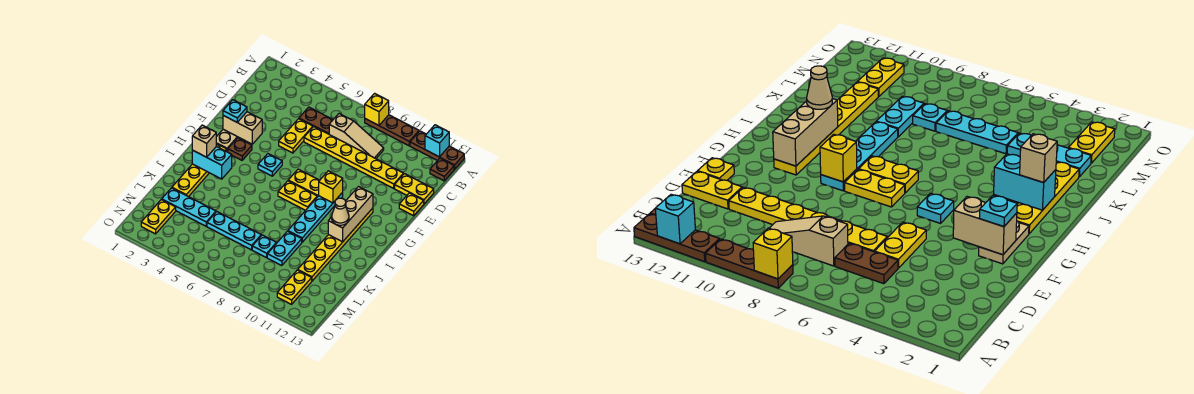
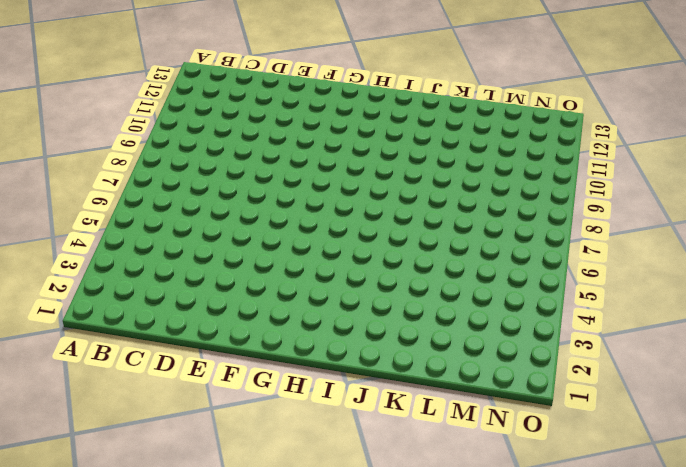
none -> brown plate A8:A10 level 1
none -> brown plate A11:A13 level 1
none -> brown plate B13 level 1
none -> brown plate C5:C6 level 1

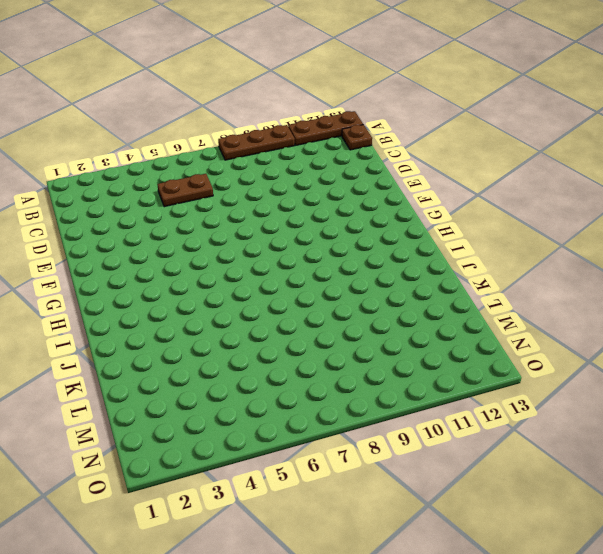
none -> tan slope C7:C9 level 1 top 7
none -> yellow plate D5:E5 level 1
none -> yellow plate D6:D11 level 1
none -> yellow plate D12:D13 level 1

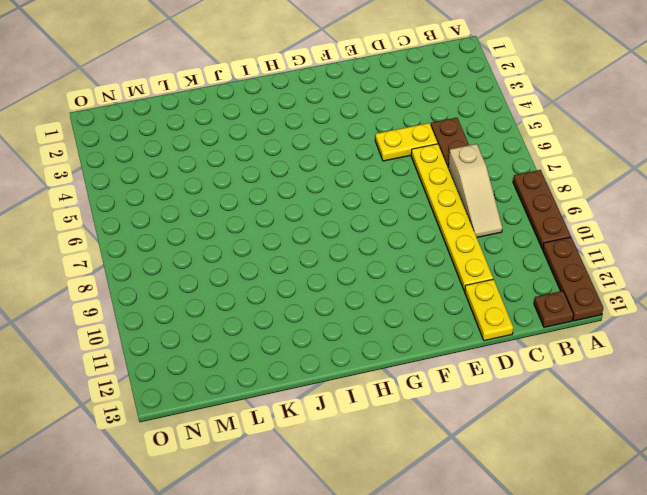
none -> yellow plate E13 level 1
none -> tan plate F2:G2 level 1
none -> brown plate G3 level 1
none -> cyan plate G5 level 1

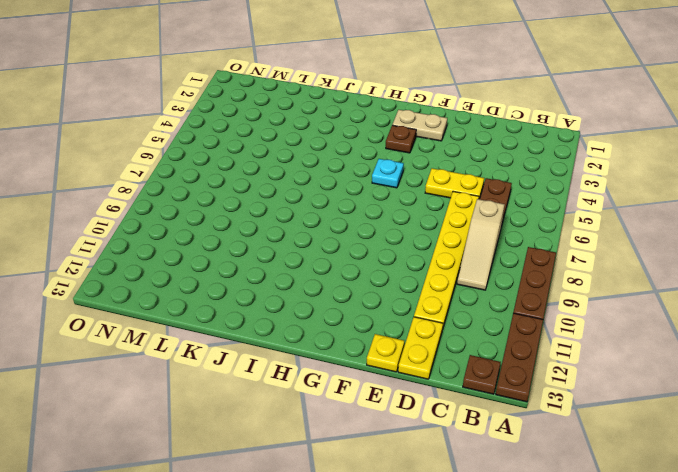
none -> yellow plate G7:G8 level 1
none -> cyan plate G9:J9 level 1
none -> yellow plate G11:L11 level 1
none -> yellow plate H2:K2 level 1

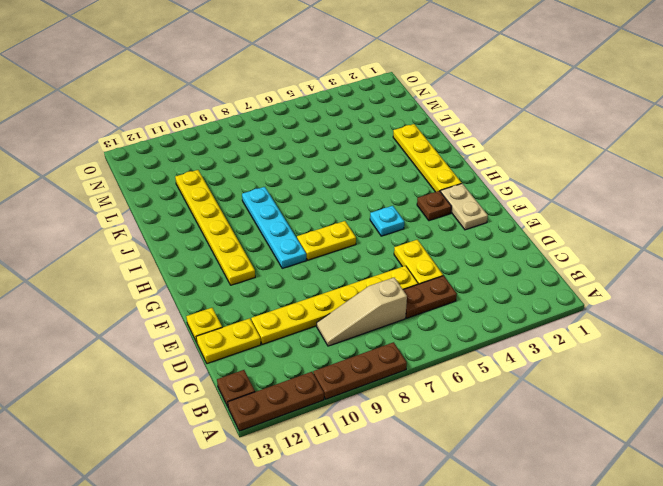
none -> yellow plate H7:H8 level 1
none -> cyan plate K9:L9 level 1
none -> cyan plate L2:L4 level 1
none -> cyan plate L5:L7 level 1

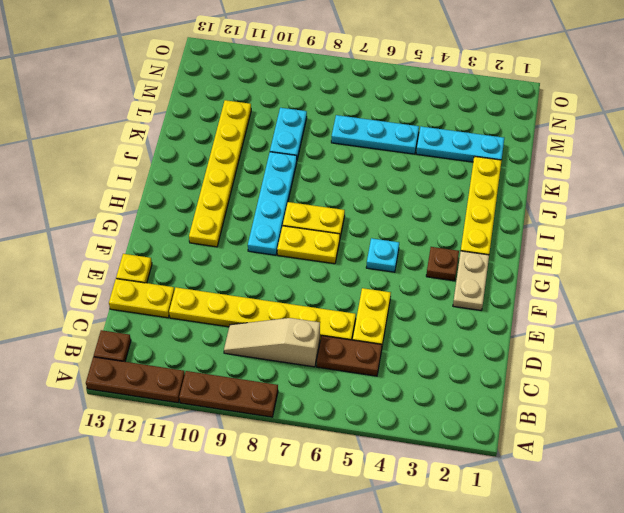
none -> cyan plate L8 level 1
none -> yellow plate M2:N2 level 1
none -> yellow plate M11:N11 level 1
none -> yellow brick A8 level 2

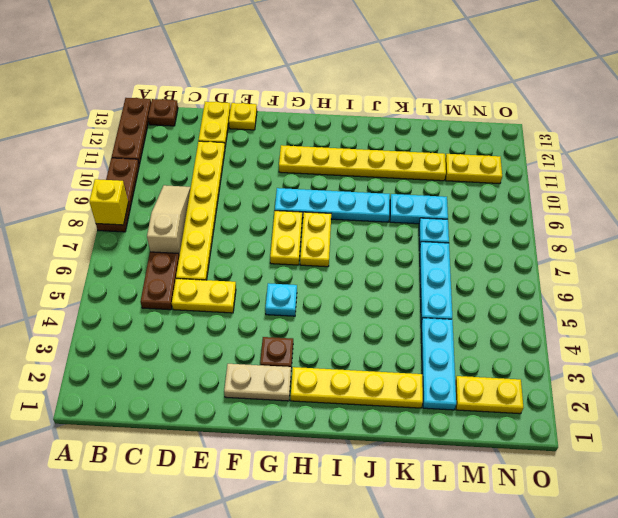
none -> cyan brick A12 level 2
none -> tan brick F2:F3 level 2
none -> yellow brick G9 level 2
none -> tan brick G11:I11 level 2

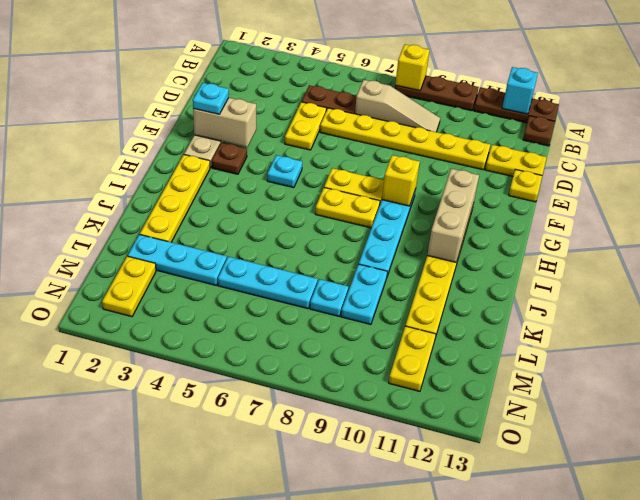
none -> cyan brick I2:I3 level 2
none -> tan brick I2 level 3
none -> tan cone I11 level 3

